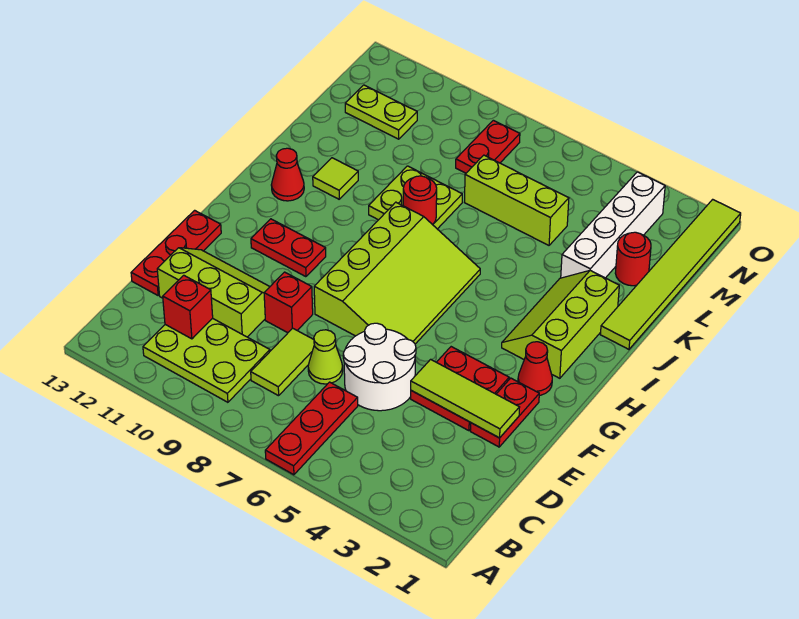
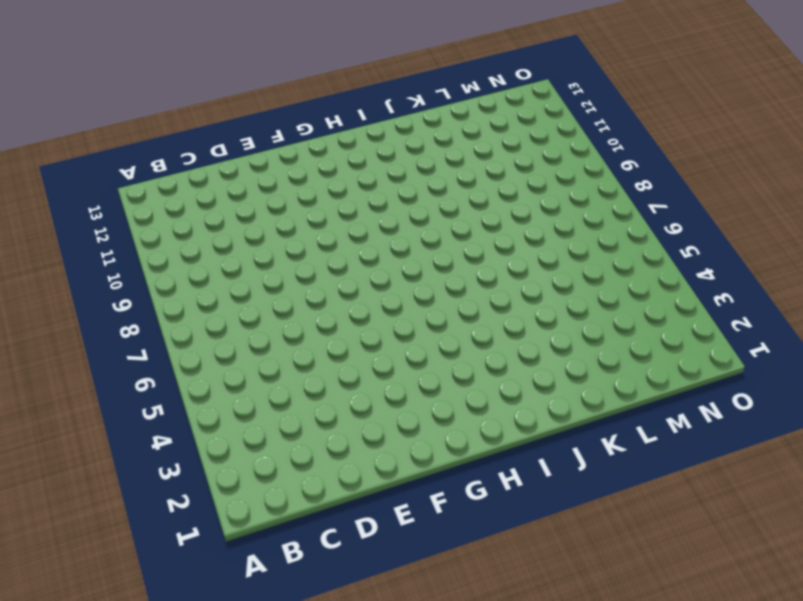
none -> red plate A6:C6 level 1
none -> lime plate B9:C11 level 1
none -> lime tile C8:D8 level 1

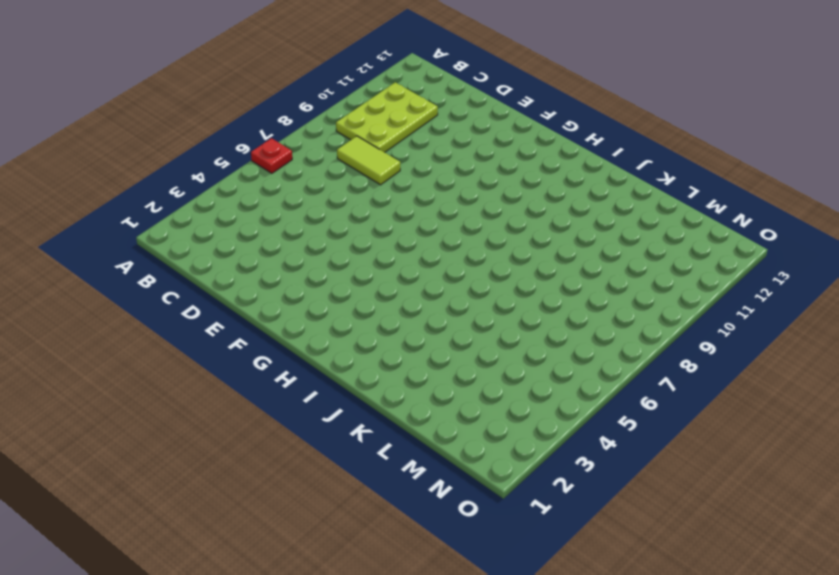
red plate A6 level 1 -> red plate A6:C6 level 1
none -> white round brick D5:E6 level 1
none -> lime cone D7 level 1
none -> lime slope D10:E12 level 1 top D

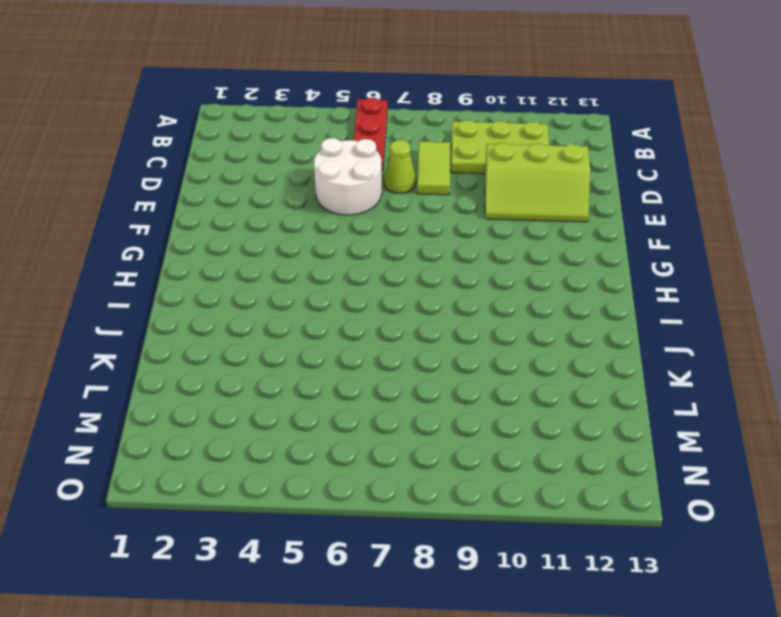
none -> red plate D13:F13 level 1
none -> red plate E2:F2 level 1
none -> red plate E3:F4 level 1

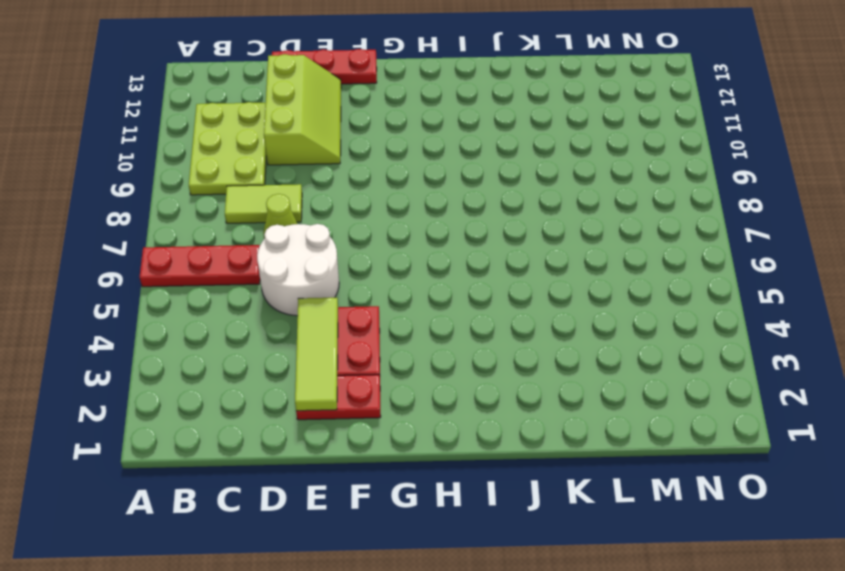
none -> red brick E9 level 1
none -> lime slope F6:I8 level 1 top 8
none -> red cone G2 level 1

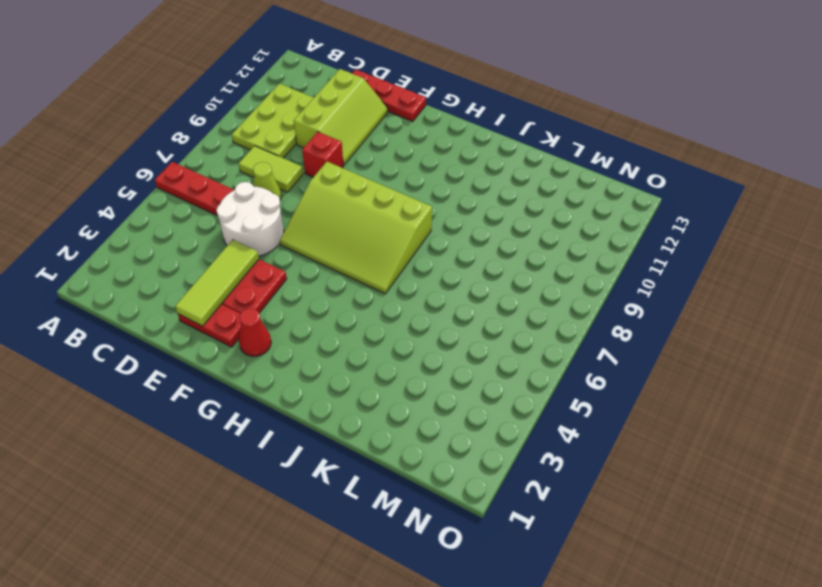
none -> red plate G10:G11 level 1
none -> lime slope H2:J3 level 1 top 2
none -> red cone I12 level 1

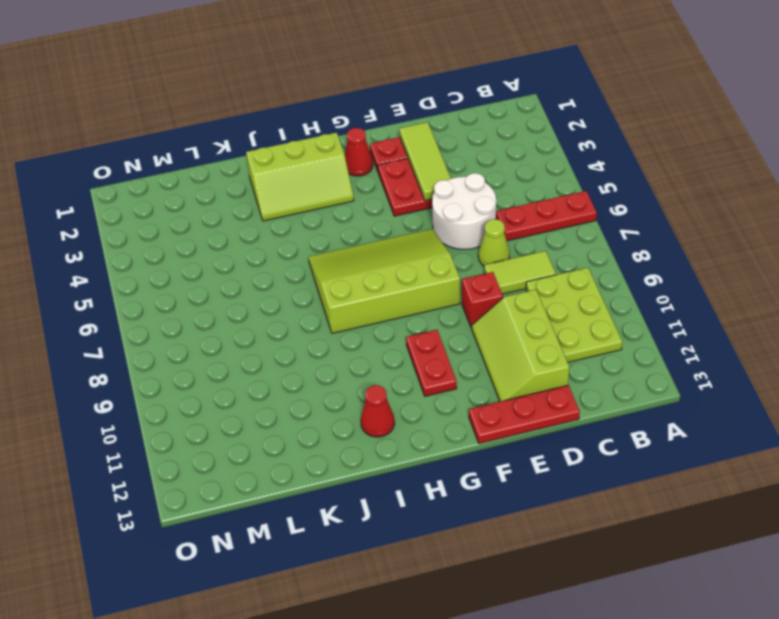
none -> lime tile J1:O1 level 1
none -> lime plate J8:K9 level 1
none -> lime tile J11 level 1

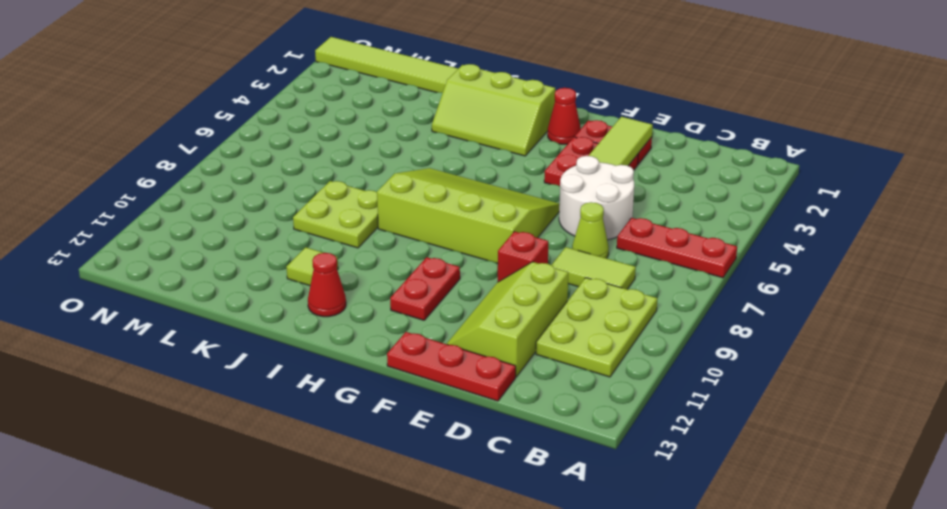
none -> white brick K3:N3 level 1
none -> red round brick L2 level 1
none -> lime brick L5:L7 level 1

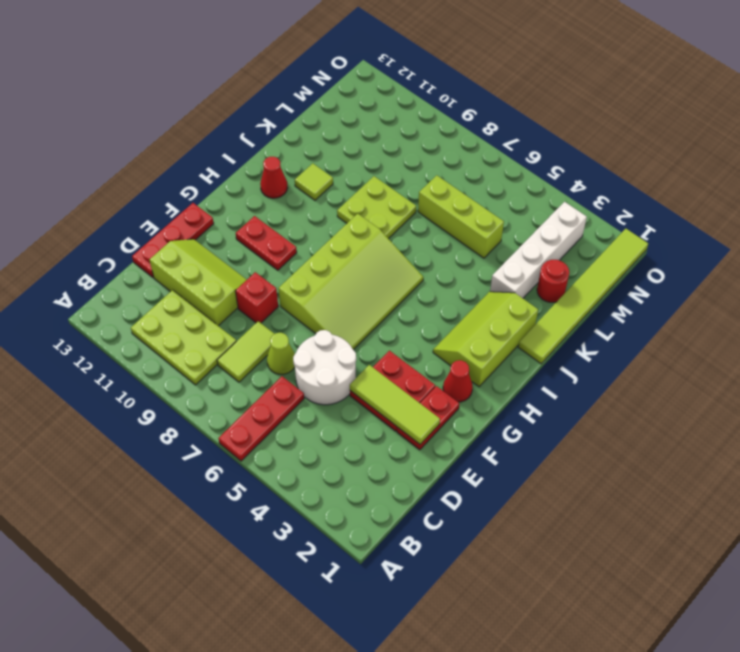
none -> red plate M8:N8 level 1
none -> lime plate M11:M12 level 1
none -> red brick C11 level 2

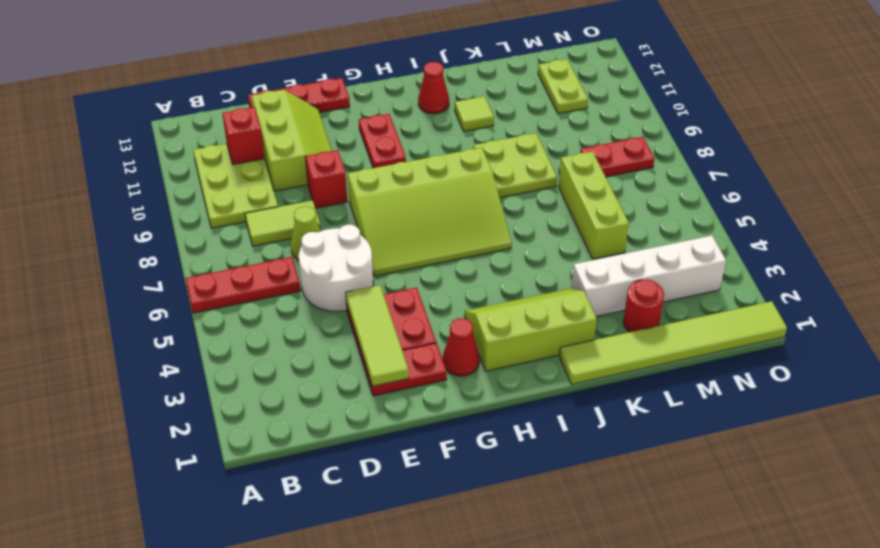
none -> red round brick J8 level 2

